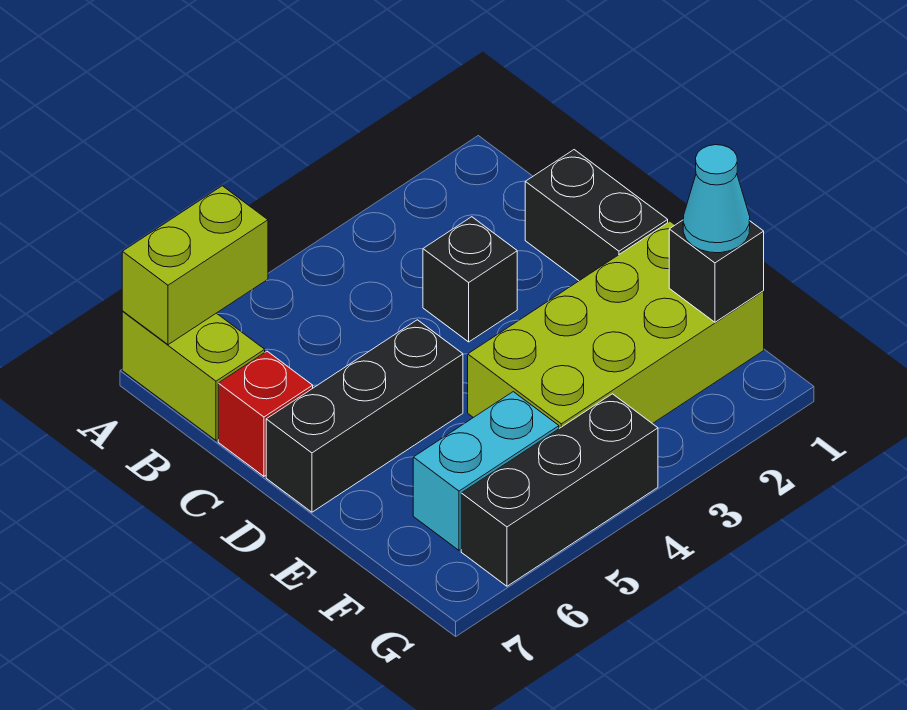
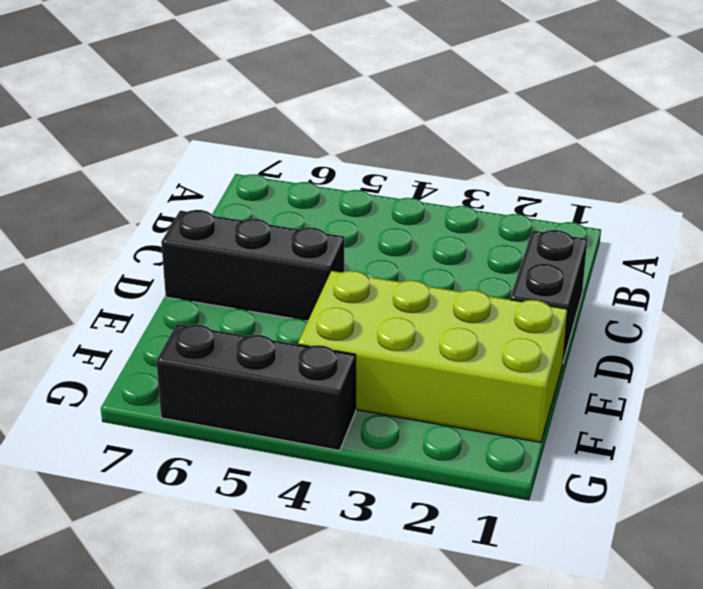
none -> lime brick A7:B7 level 1
none -> black brick C3 level 1

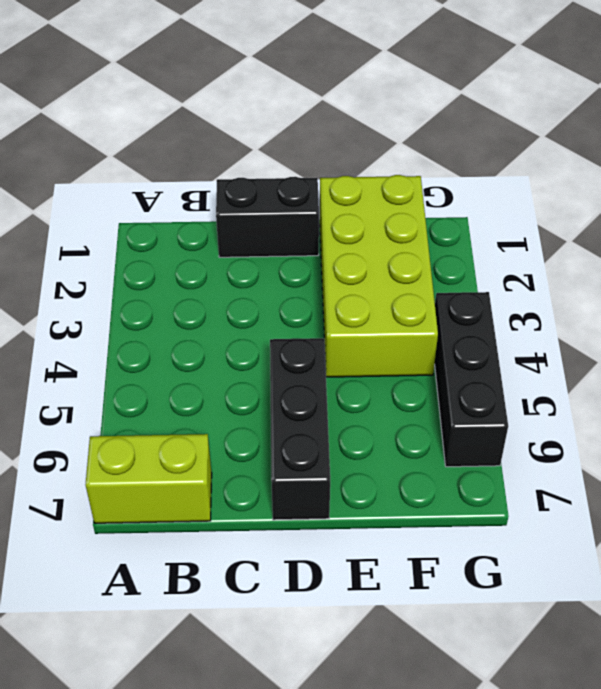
none -> black brick C3 level 1
none -> red brick C7 level 1

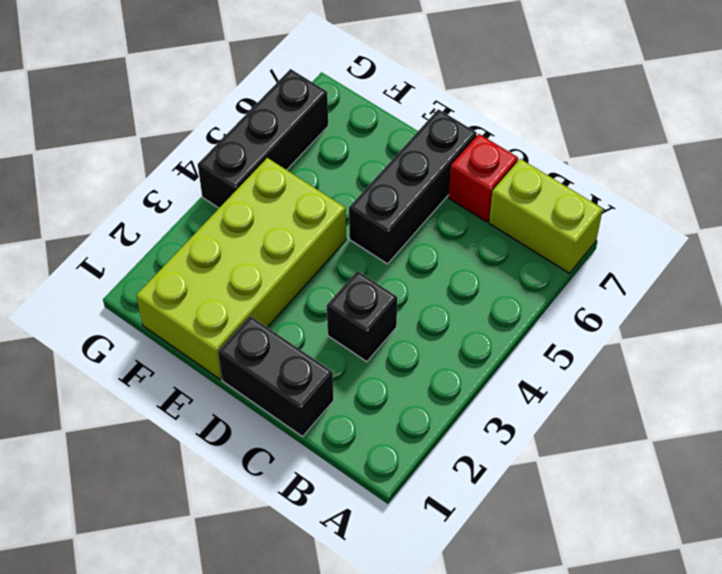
none -> cyan brick F5:F6 level 1
none -> lime brick A6:A7 level 2

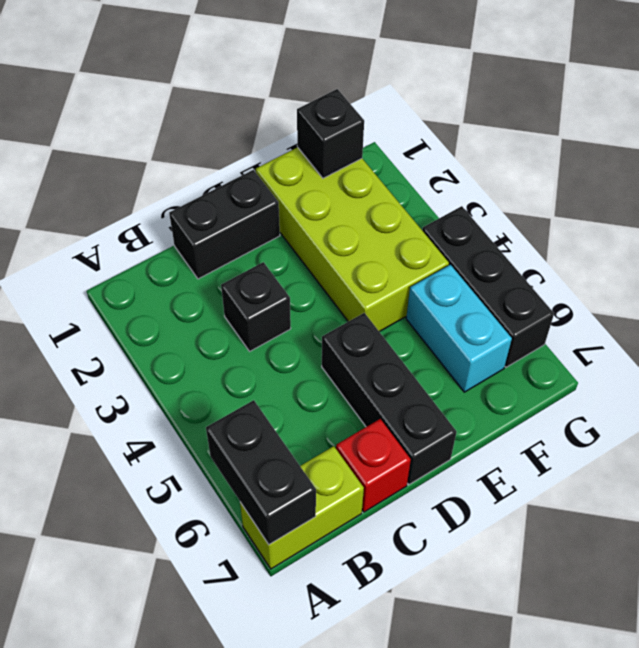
black brick A6:A7 level 2 -> lime brick A6:A7 level 2
none -> cyan cone F1 level 3

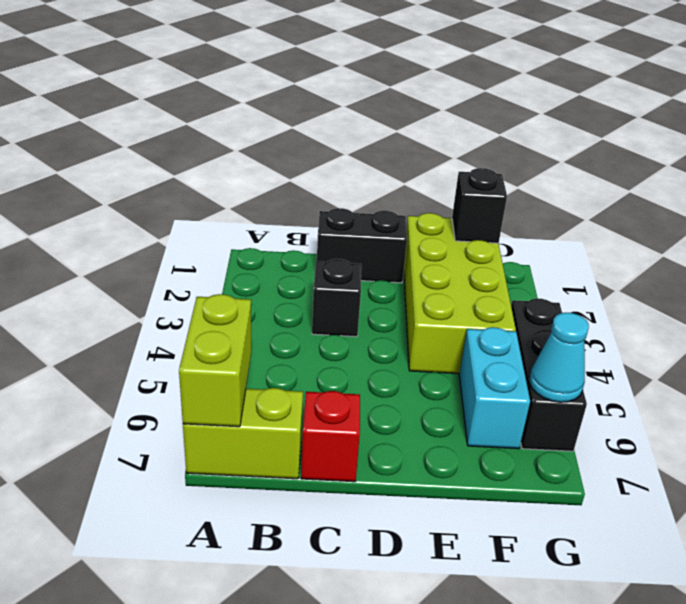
cyan cone G6 level 2 -> cyan cone F1 level 3
none -> black brick D5:D7 level 1

